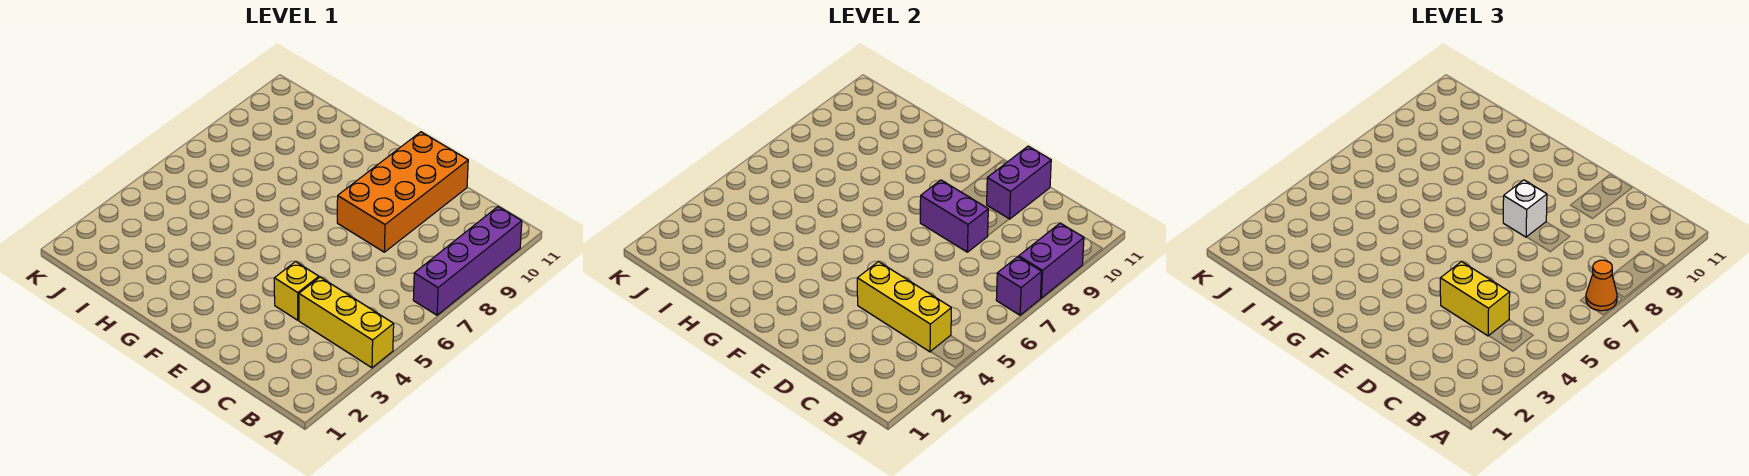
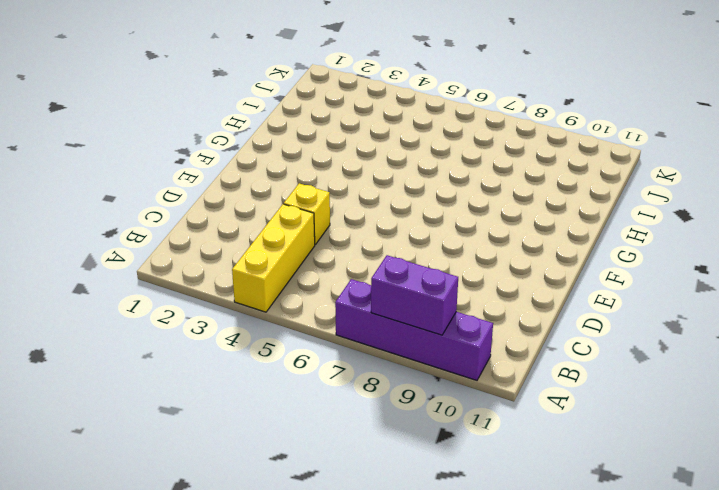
none -> orange brick D8:E11 level 1
none -> purple brick A7 level 2
none -> yellow brick B4:D4 level 2

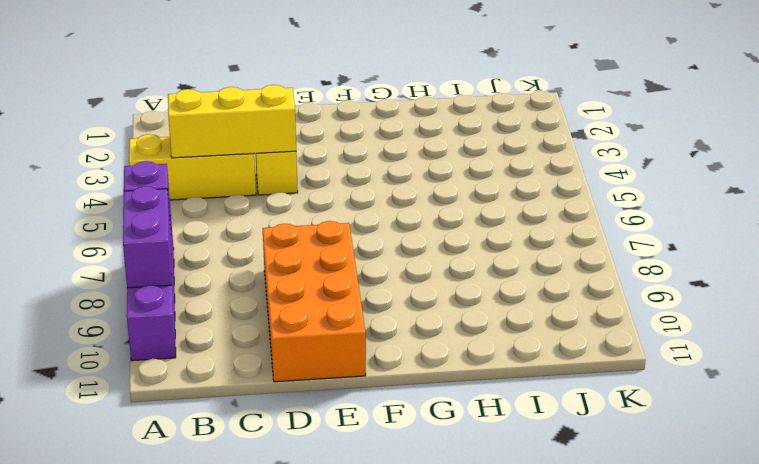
none -> purple brick D8:E8 level 2
none -> purple brick D10:D11 level 2
none -> orange cone A7 level 3

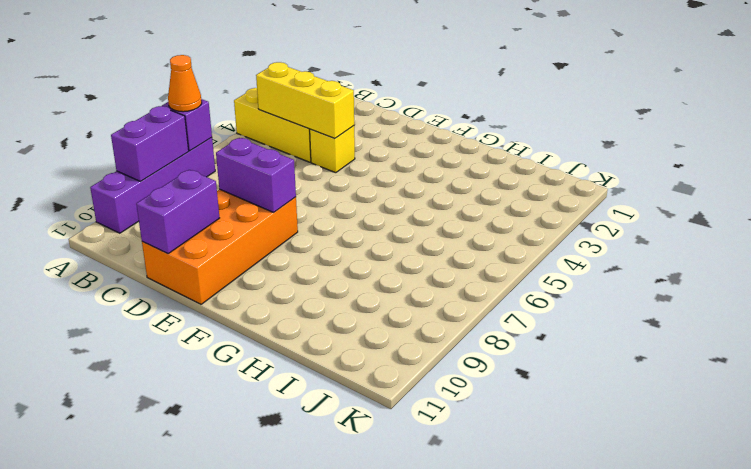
none -> yellow brick C4:D4 level 3
none -> white brick E8 level 3

